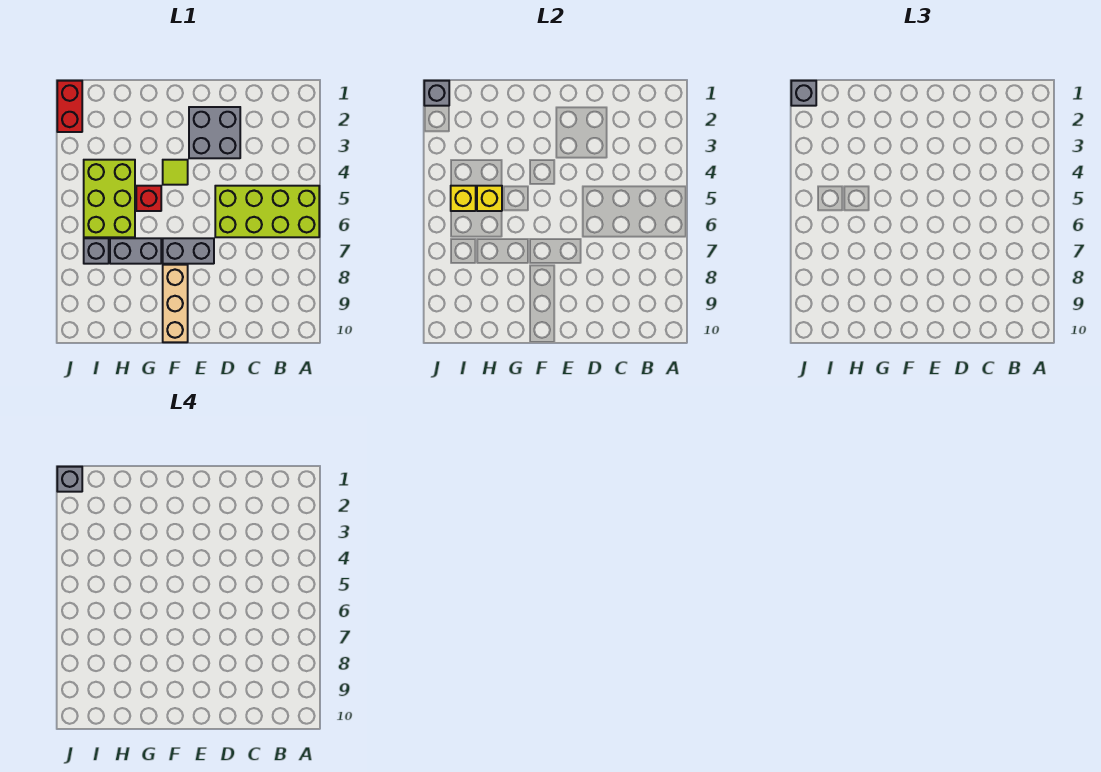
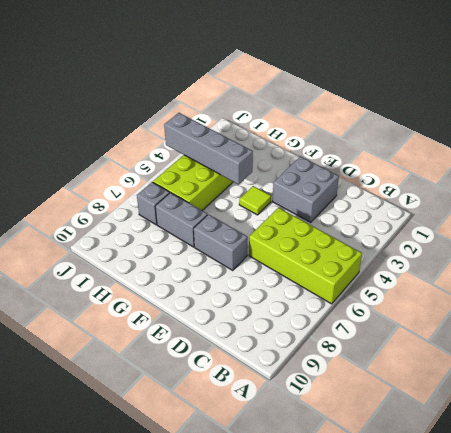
grey brick G4:J4 level 2 -> none
none -> tan brick F8:F10 level 1
none -> red brick G5 level 1
none -> red brick J1:J2 level 1

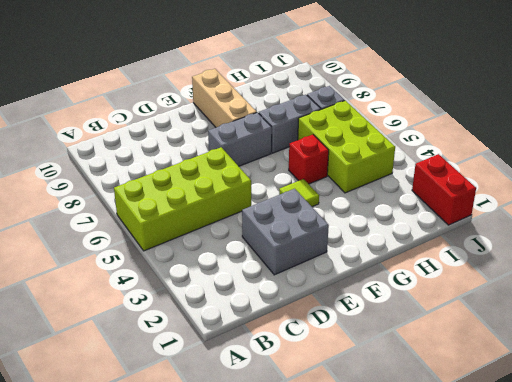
none -> yellow brick H5 level 2
none -> yellow brick I5 level 2
none -> grey brick J1 level 2

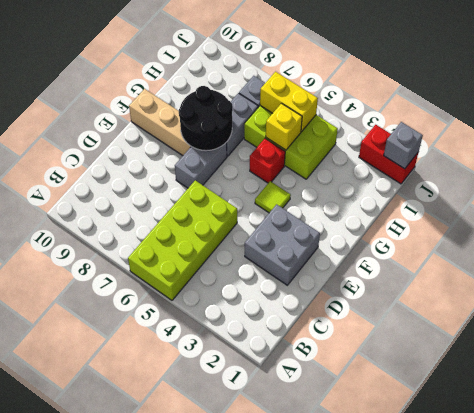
black round brick F7:G8 level 2 -> none
yellow brick I5:I6 level 2 -> yellow brick I5 level 2
none -> grey brick J1 level 3
none -> grey brick J1 level 4

